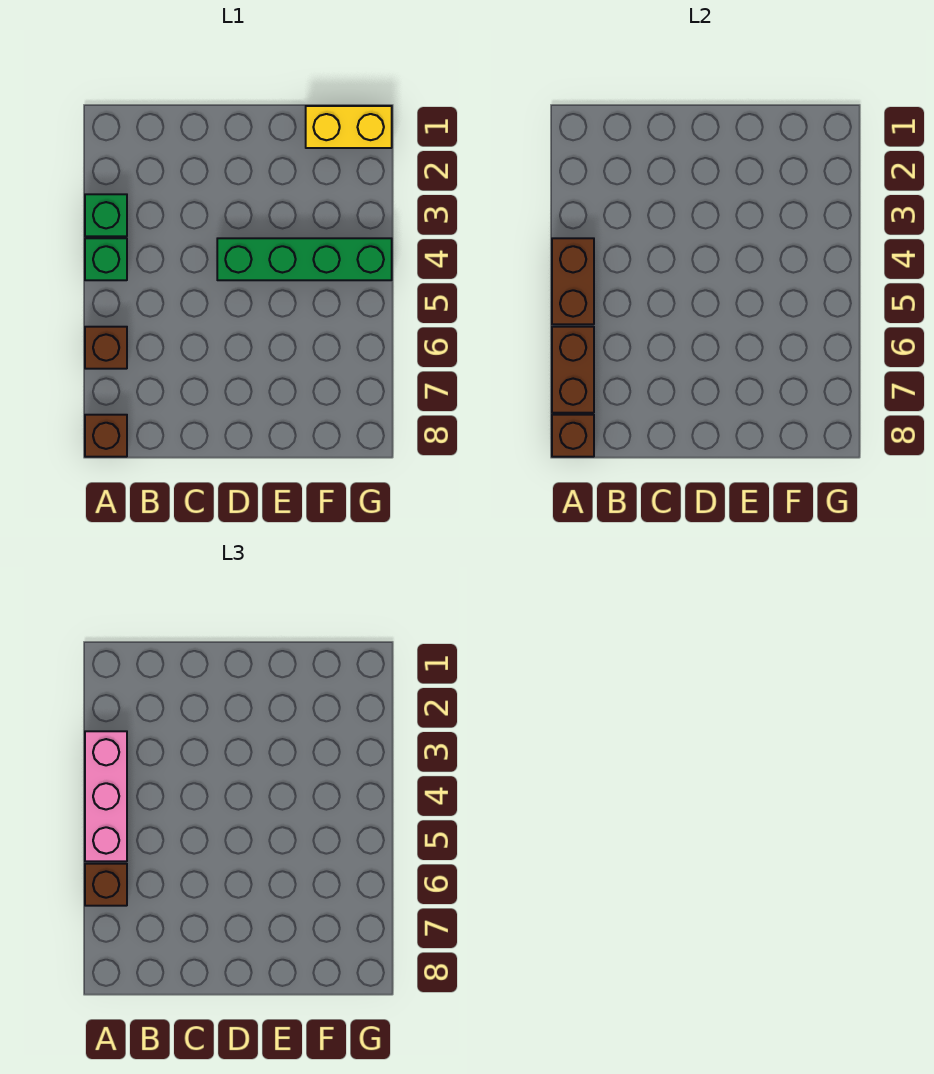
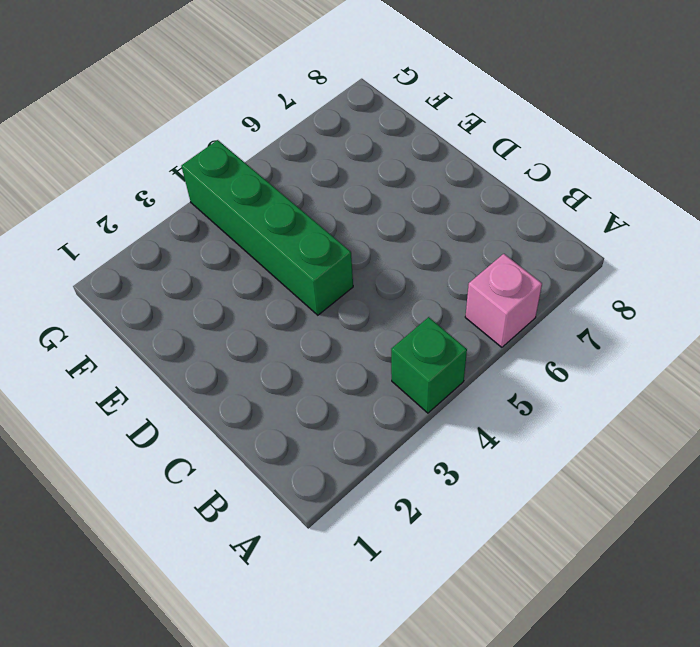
pink brick A6 level 1 -> brown brick A6 level 1
none -> green brick A3 level 1
none -> brown brick A8 level 1

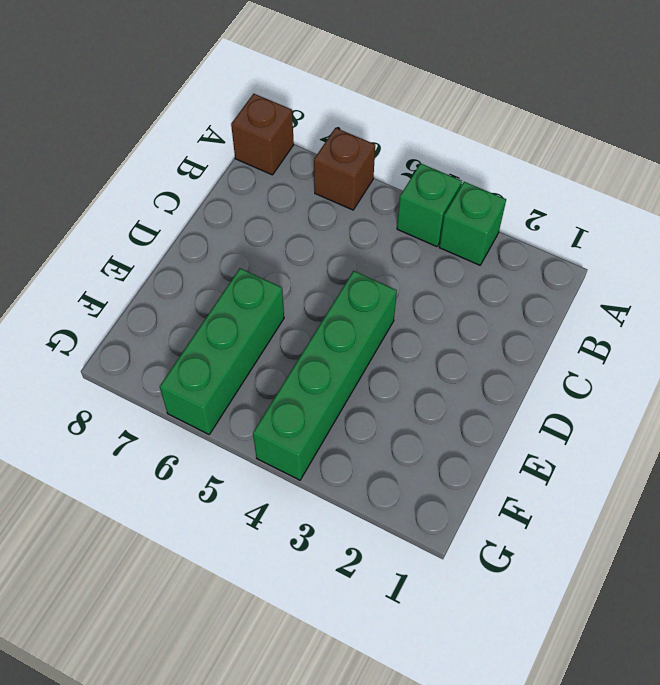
green brick E6:G6 level 1 -> none
none -> yellow brick F1:G1 level 1
none -> brown brick A4:A5 level 2

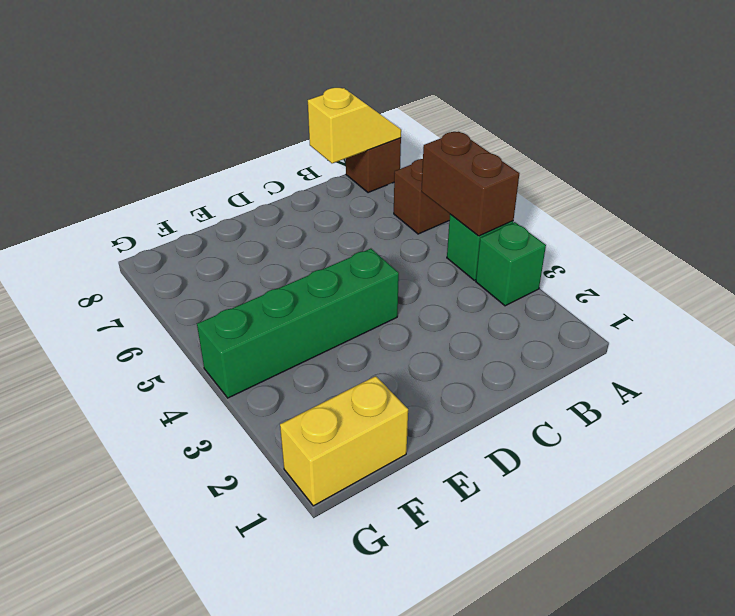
yellow slope A8:B8 level 2 top B -> brown brick A8 level 2
none -> brown brick A6:A7 level 2
none -> pink brick A3:A5 level 3

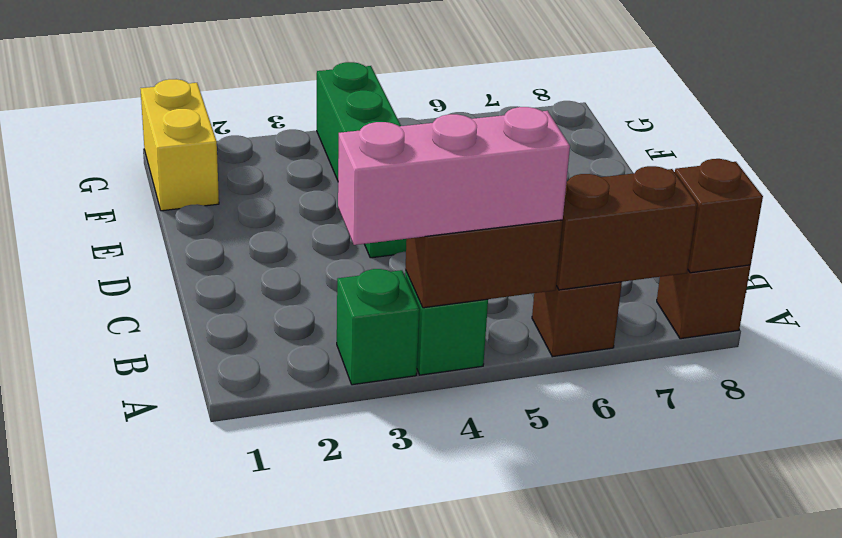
none -> brown brick A6 level 3

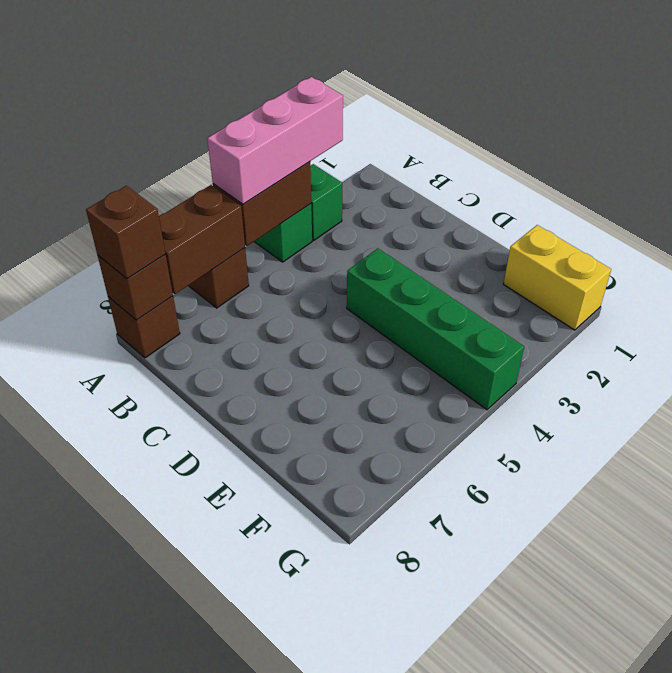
brown brick A8 level 3 -> brown brick A6 level 3

